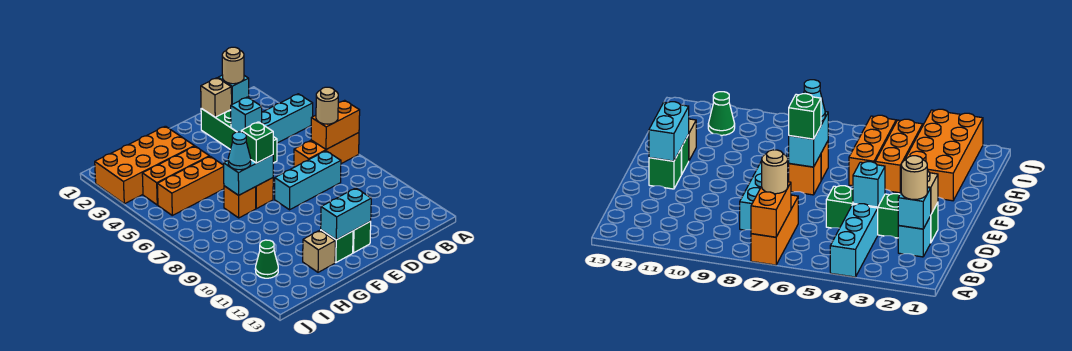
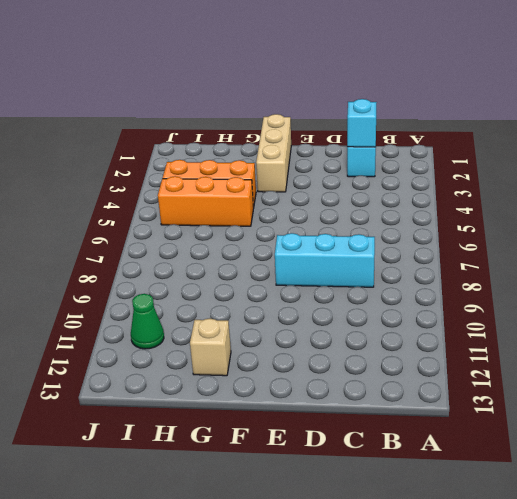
tan brick F1:F3 level 1 -> none
none -> cyan brick A4:C4 level 1
none -> orange brick A7:C7 level 1
none -> green brick D2:D5 level 1

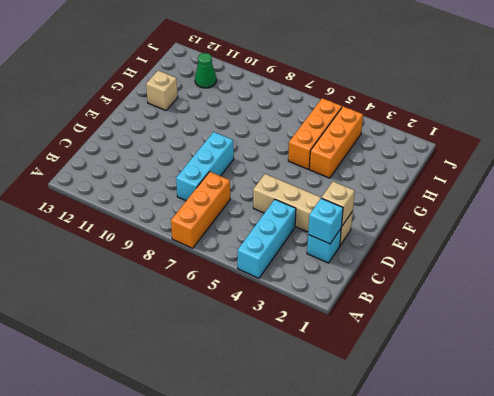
tan brick D2:D5 level 1 -> green brick D2:D5 level 1
none -> green brick E12 level 1
none -> orange brick F7 level 1
none -> green brick F12 level 1

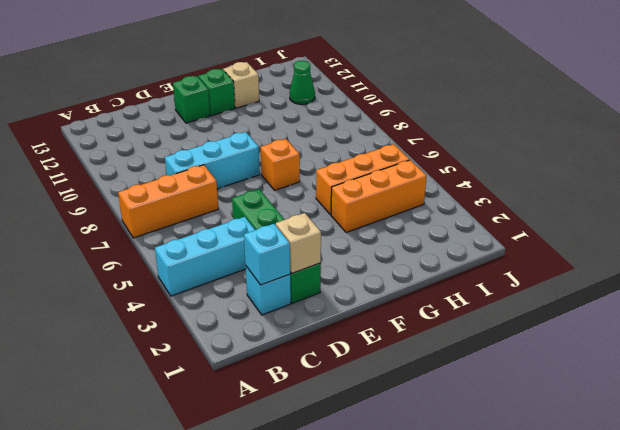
none -> orange brick G2:J3 level 1
none -> orange brick G7 level 1
none -> orange brick A7:B7 level 2

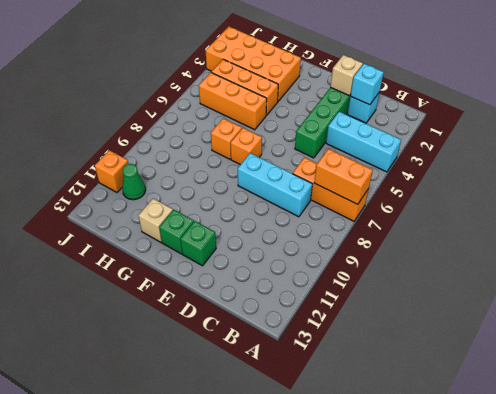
orange brick J11 level 1 -> none
none -> cyan brick D4 level 2
none -> cyan brick E12:F12 level 2
none -> cyan brick F7:G7 level 2

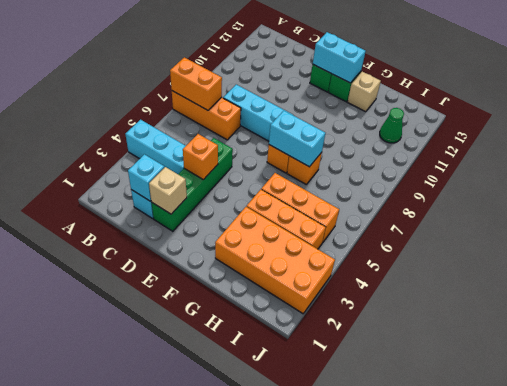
orange brick D4 level 2 -> cyan brick D4 level 2
none -> tan round brick B7 level 3
none -> tan round brick C2 level 3
none -> green brick F7 level 3

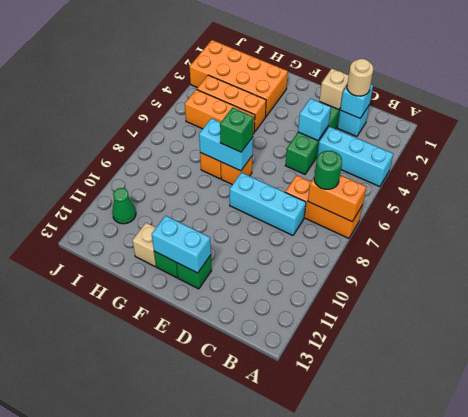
green round brick B7 level 3 -> tan round brick B7 level 3
none -> cyan cone G7 level 3

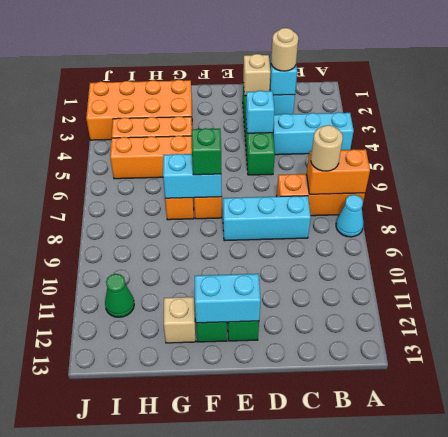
cyan cone A8 level 1 -> cyan cone G7 level 3

